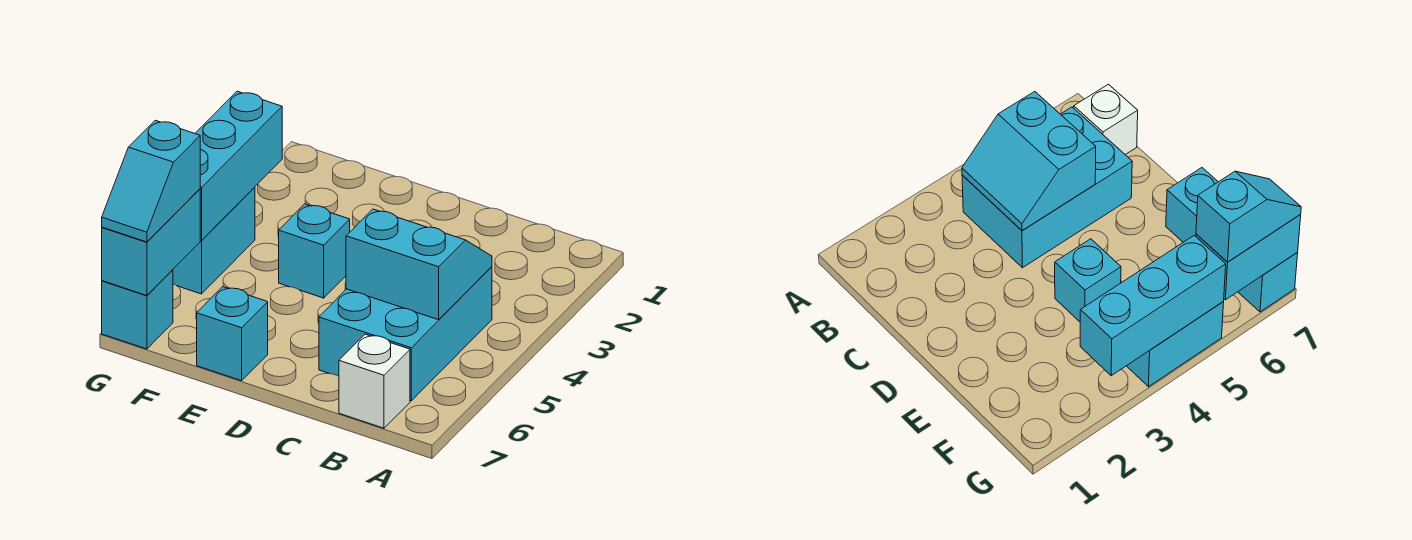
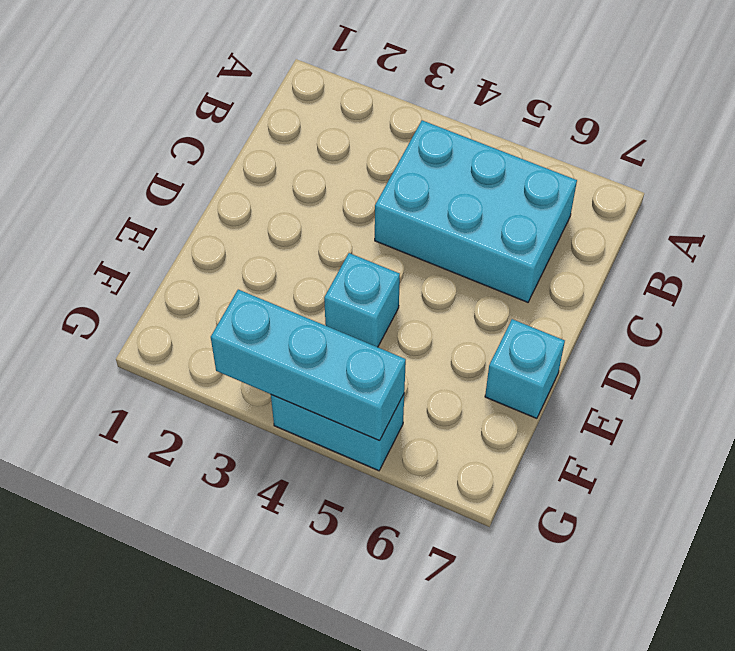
none -> white brick B7 level 1
none -> cyan brick G7 level 1

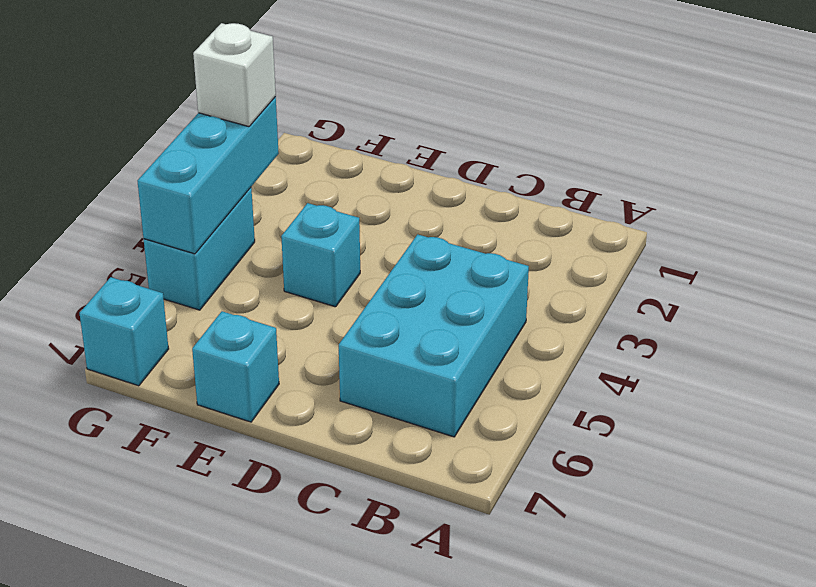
white brick G3 level 3 -> white brick B7 level 1
none -> cyan slope B4:C5 level 2 top 5
none -> cyan brick G6:G7 level 2

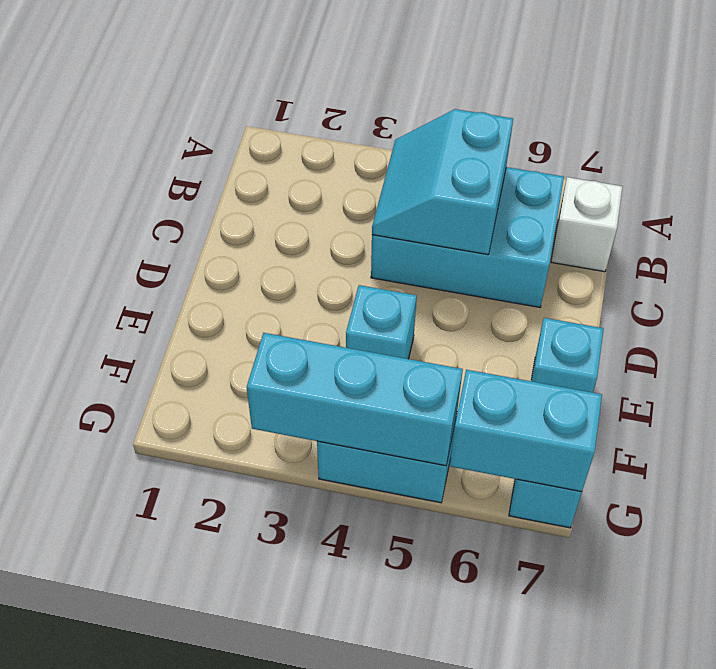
none -> cyan slope G6:G7 level 3 top 6

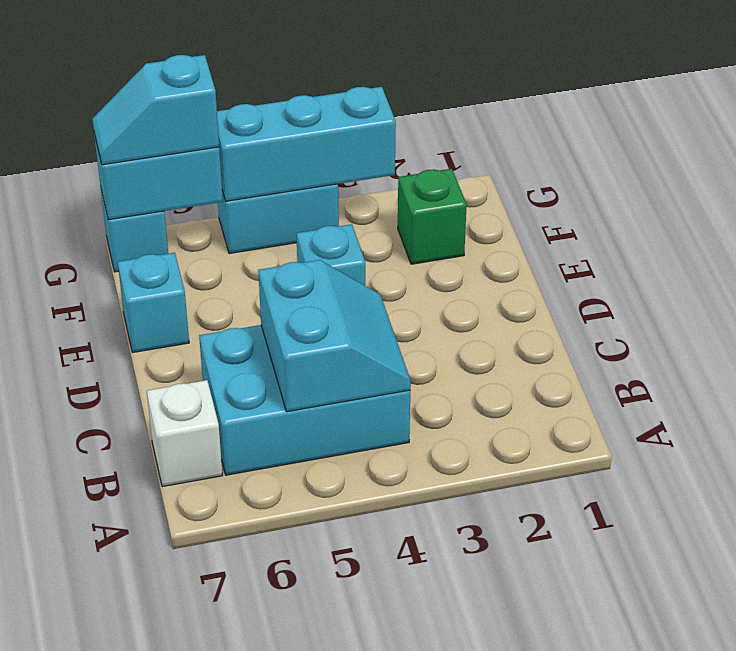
green brick F2 level 1 -> none

